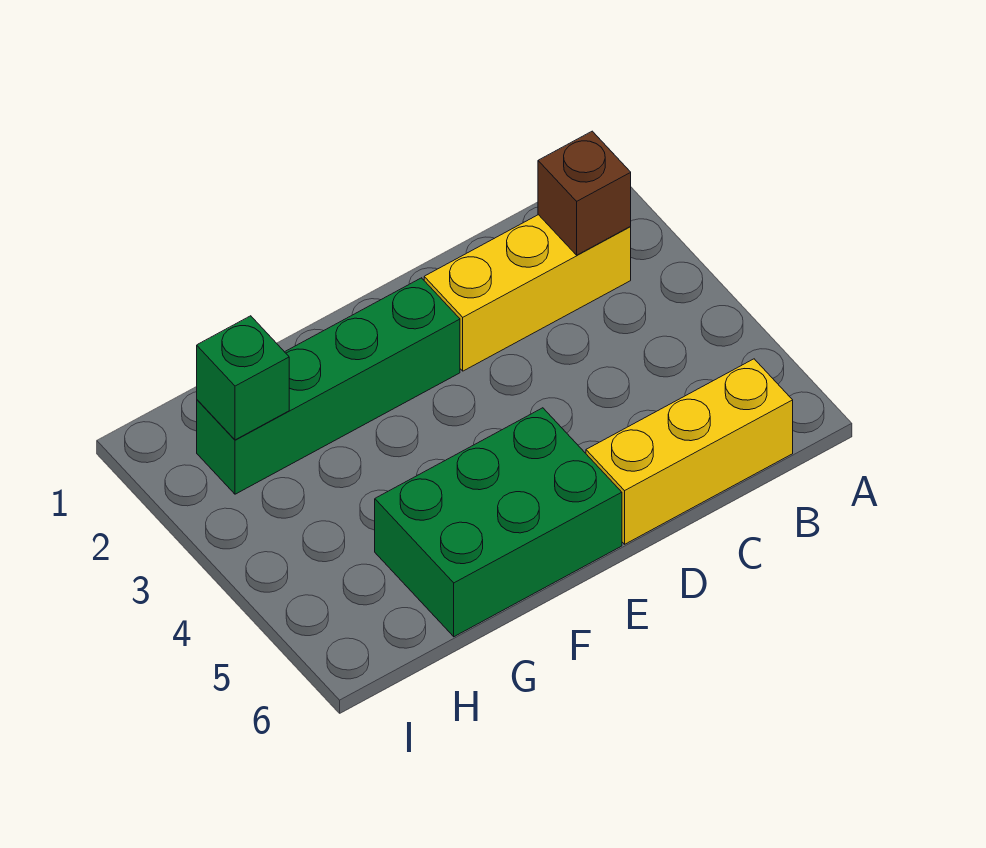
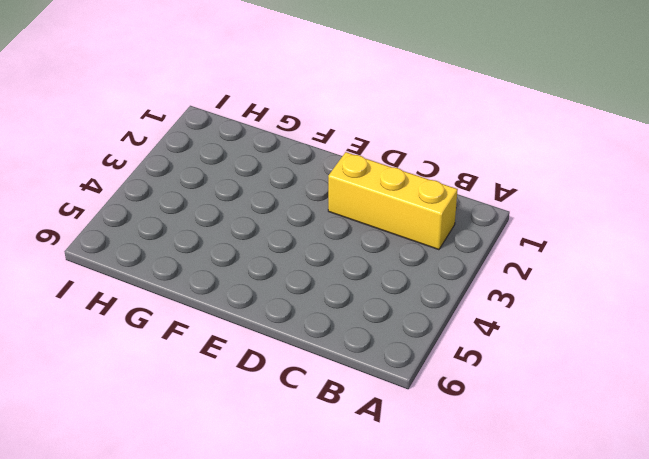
none -> yellow brick B6:D6 level 1
none -> green brick E2:H2 level 1

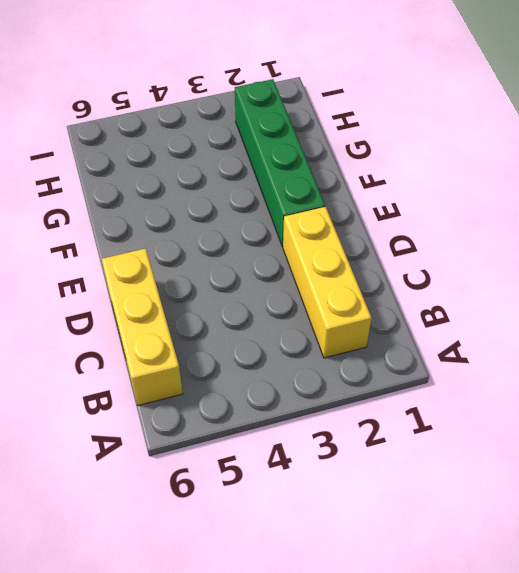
none -> green brick E5:G6 level 1
none -> brown brick B2 level 2

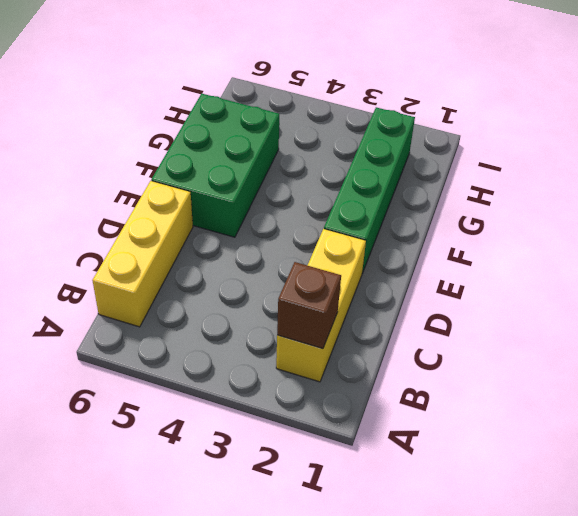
none -> green brick H2 level 2

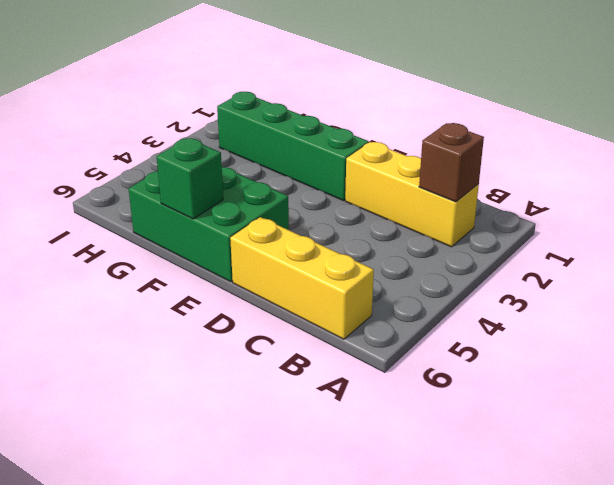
green brick F6 level 2 -> green brick H2 level 2

